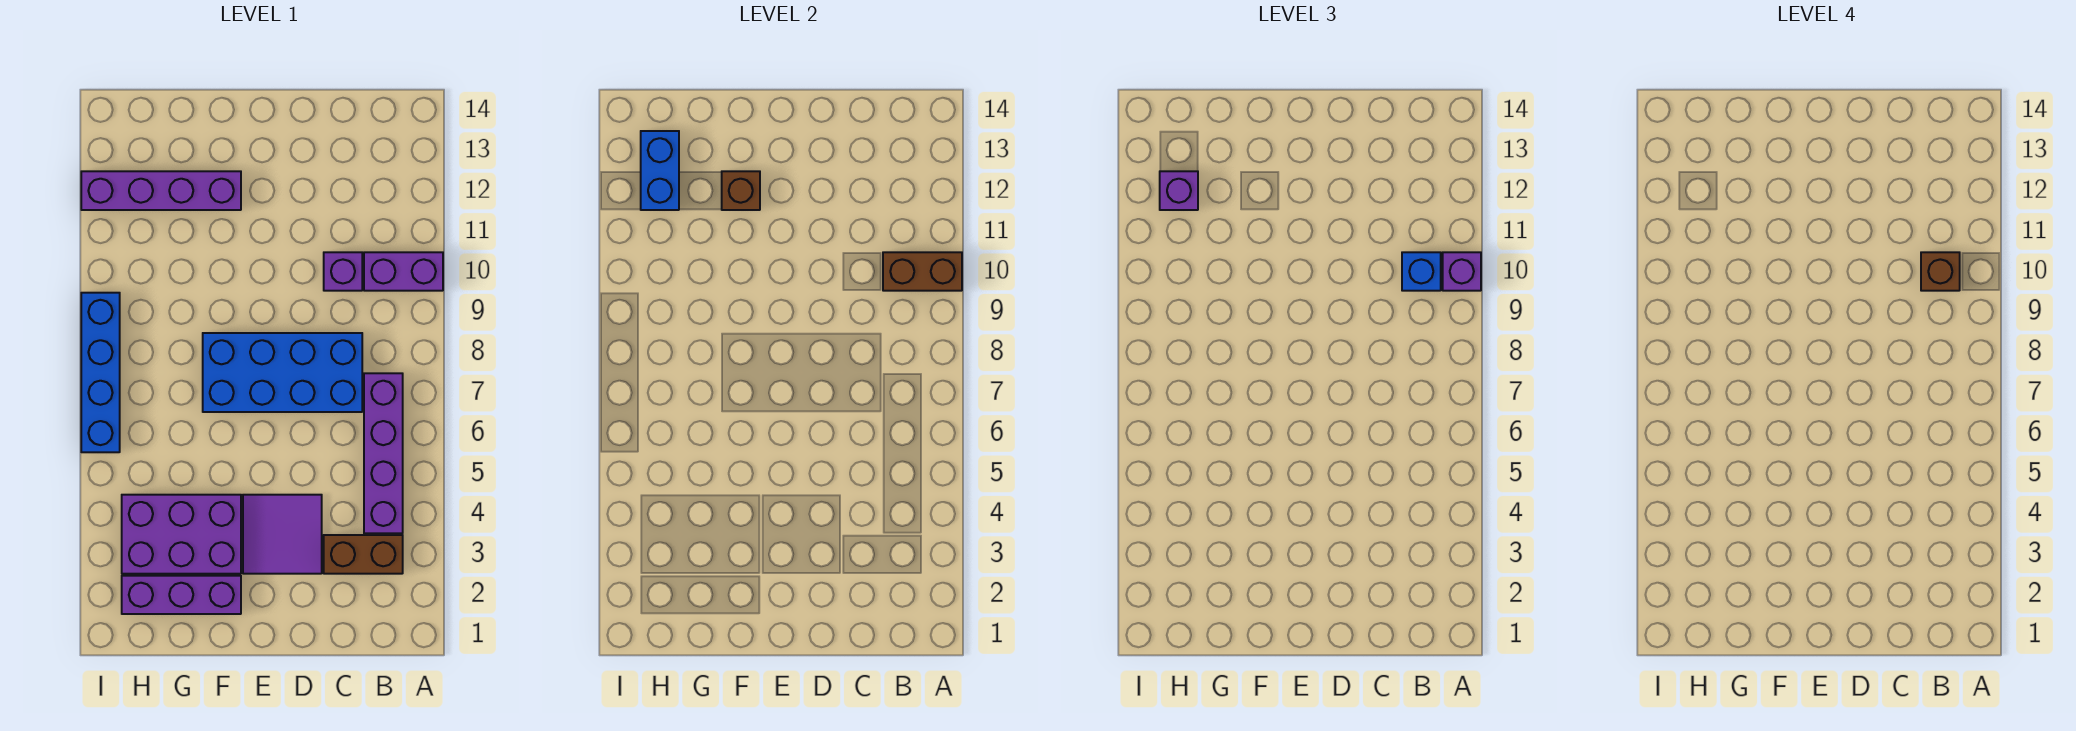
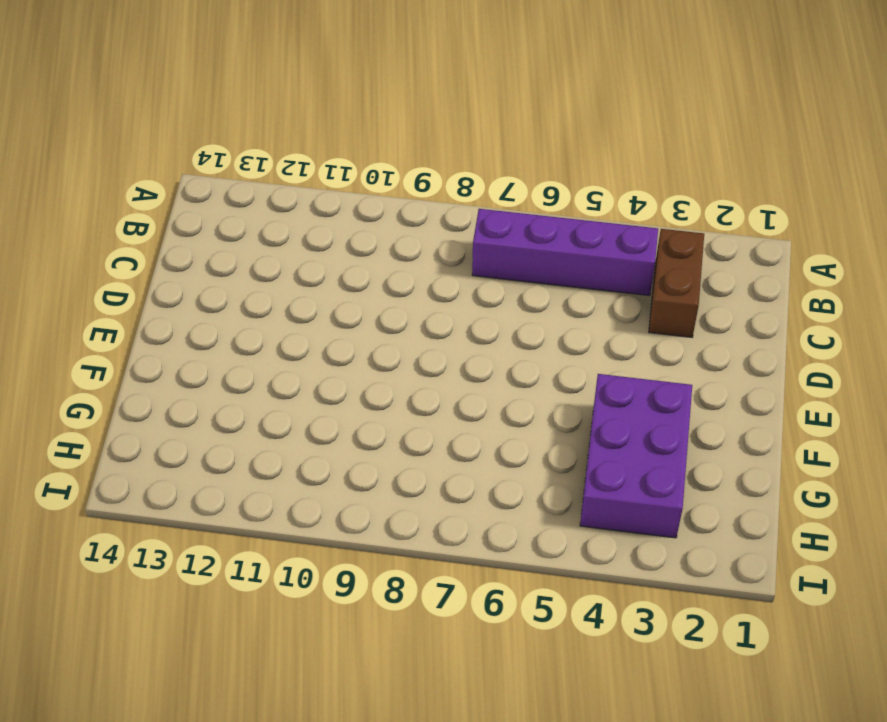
none -> purple brick A10:B10 level 1
none -> blue brick C7:F8 level 1
none -> purple brick C10 level 1

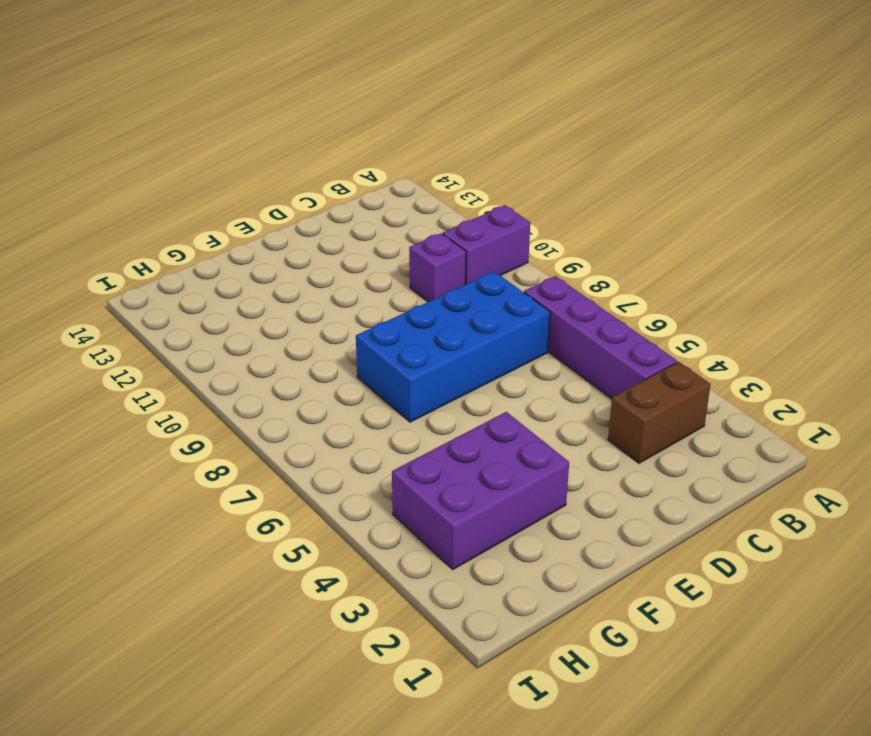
none -> purple tile D3:E4 level 1
none -> purple brick F2:H2 level 1
none -> purple brick F12:I12 level 1

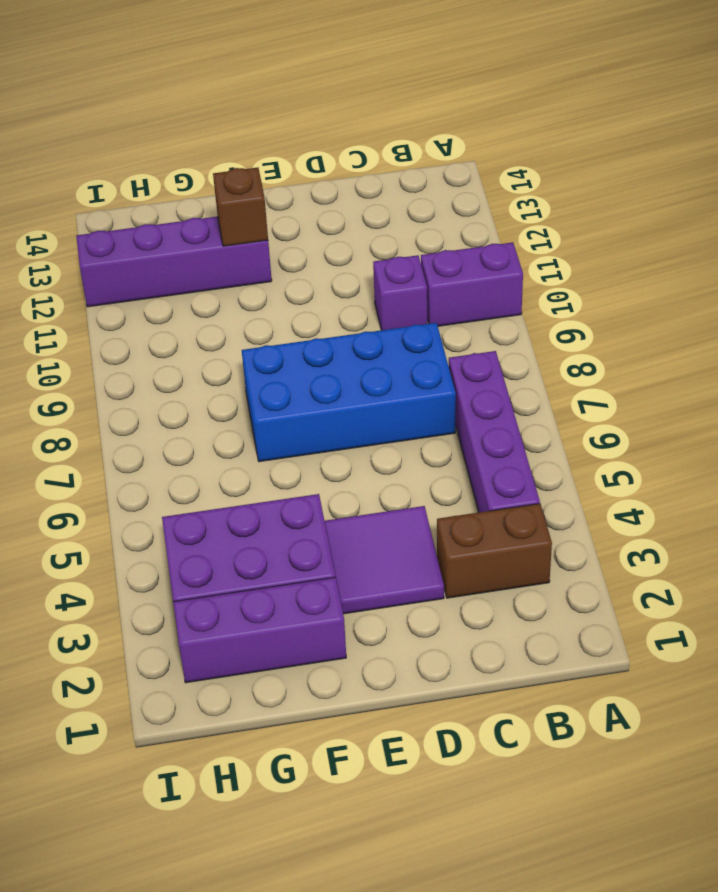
none -> blue brick I6:I9 level 1
none -> brown brick A10:B10 level 2
none -> blue brick H12:H13 level 2

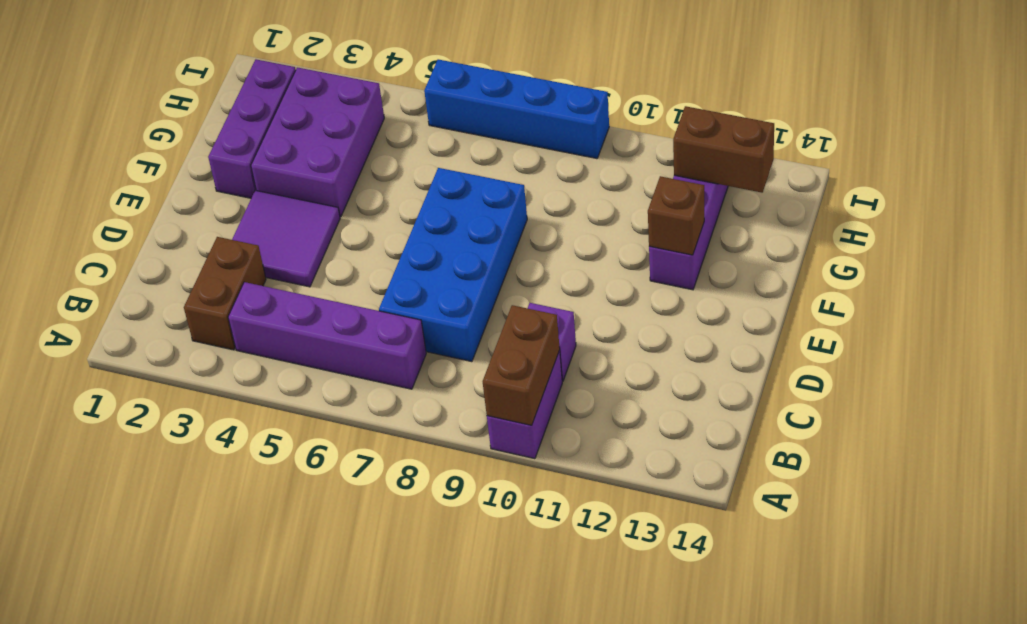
brown brick H12:H13 level 2 -> blue brick H12:H13 level 2
none -> purple brick A10 level 3
none -> blue brick B10 level 3
none -> purple brick H12 level 3

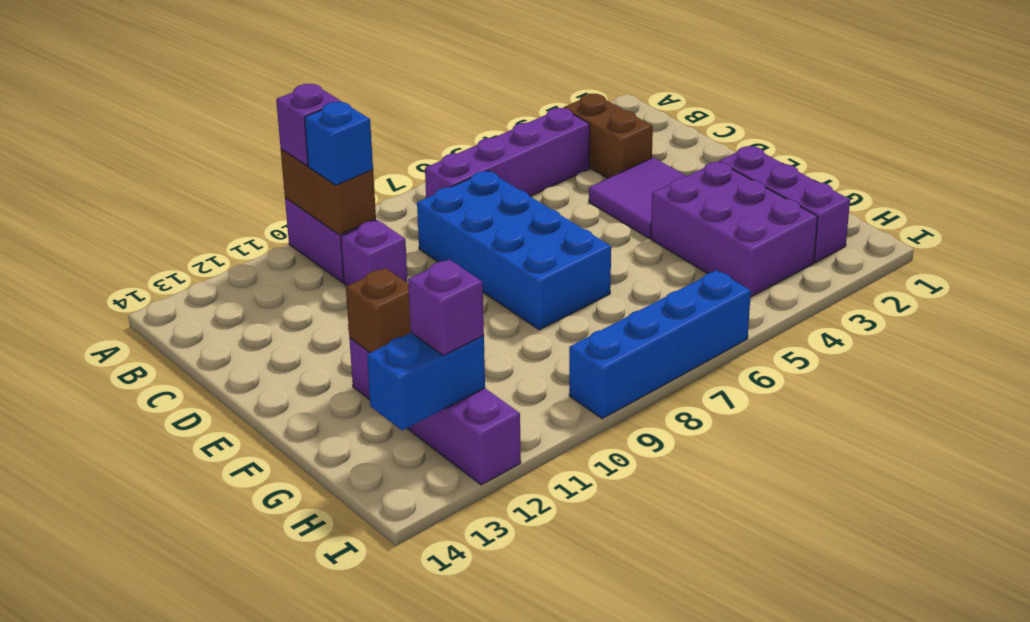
none -> brown brick B10 level 4

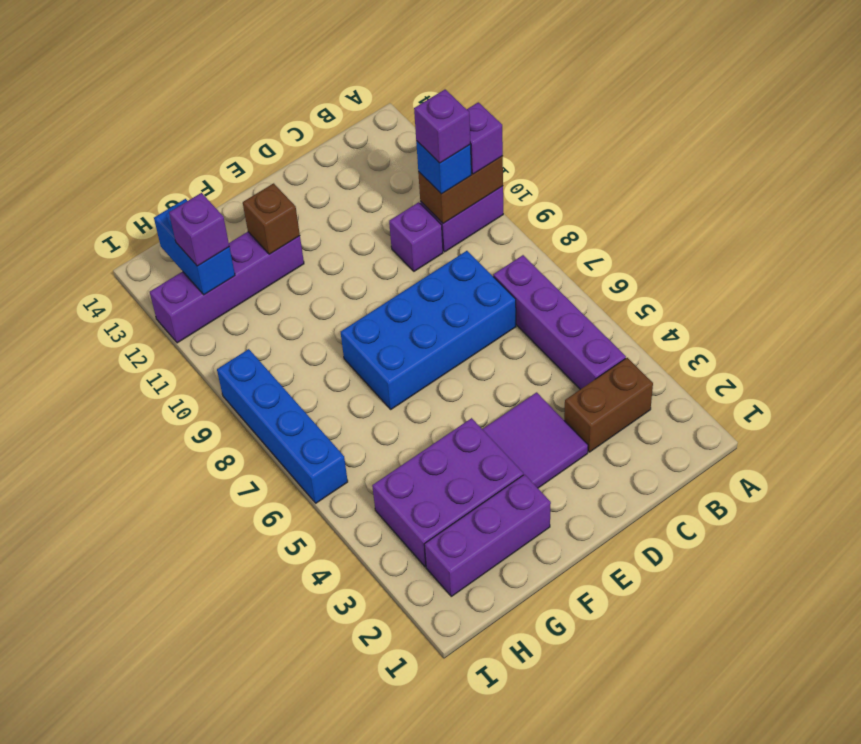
purple brick B10 level 4 -> brown brick B10 level 4

